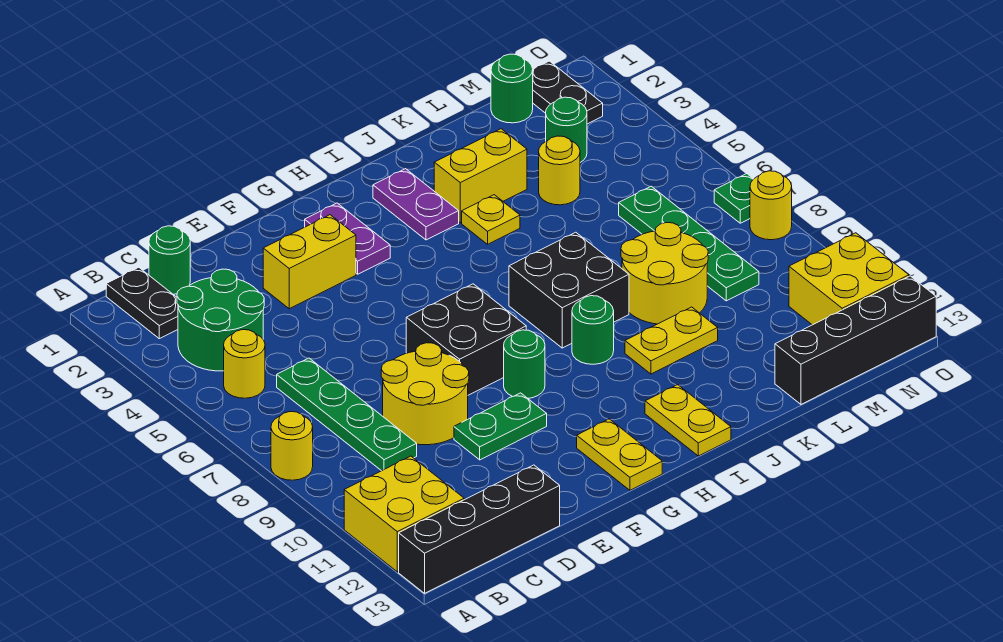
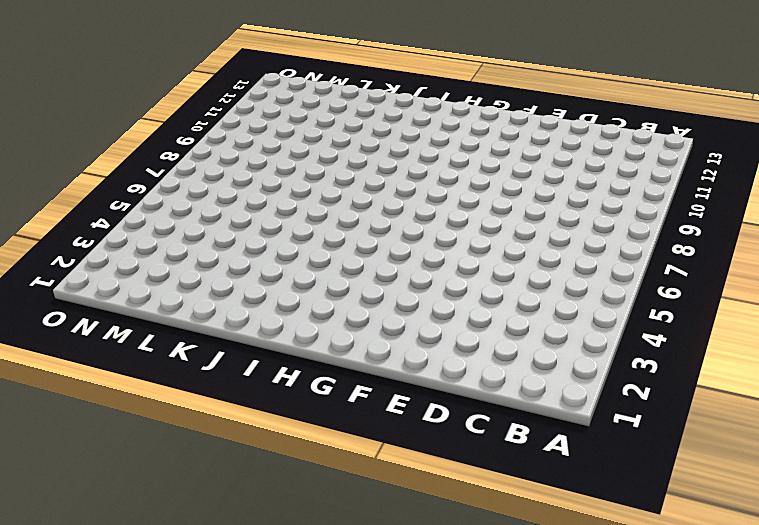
none -> yellow round brick A8 level 1
none -> yellow brick A11:B12 level 1
none -> black brick A13:D13 level 1
none -> black plate B1:B2 level 1

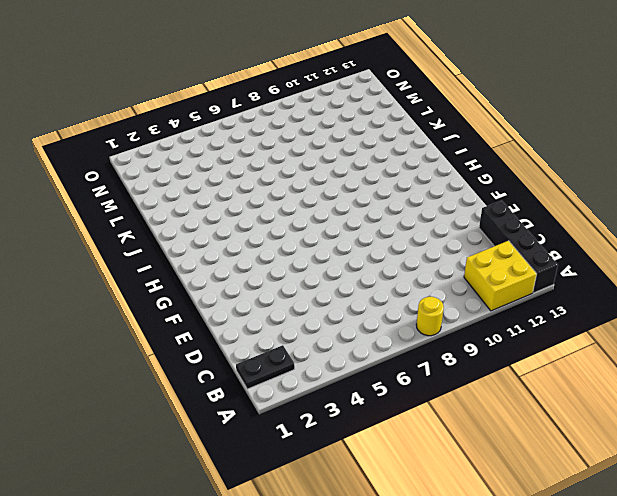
none -> green round brick B3:C4 level 1
none -> yellow round brick B5 level 1
none -> green round brick C1 level 1
none -> green plate C6:C9 level 1

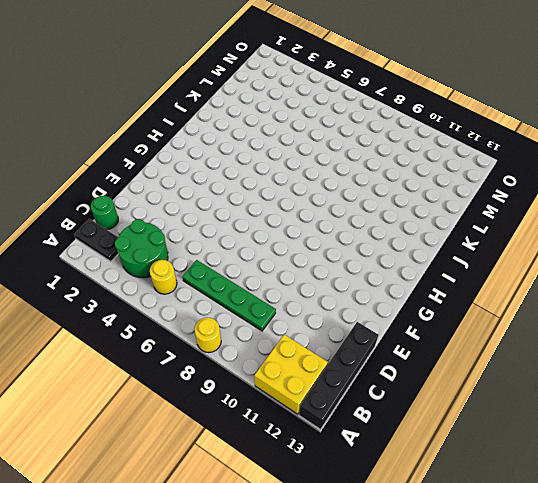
none -> yellow round brick D8:E9 level 1
none -> yellow brick E3:F3 level 1
none -> green plate E10:F10 level 1
none -> black brick F7:G8 level 1

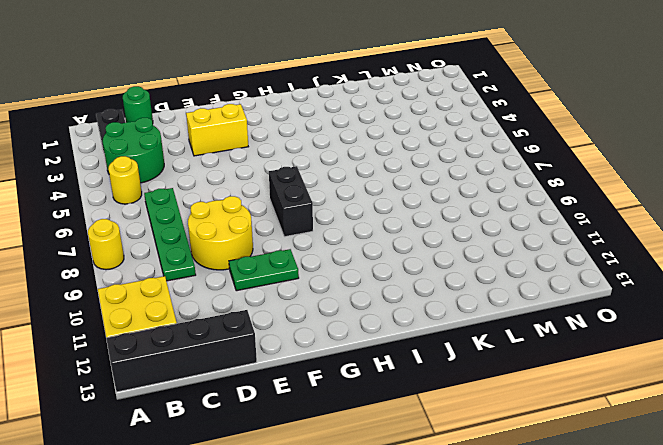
black brick G7:G8 level 1 -> black brick F7:G8 level 1
none -> purple plate G2:G3 level 1
none -> green round brick G9 level 1
none -> yellow plate G12:G13 level 1
none -> purple plate I2:I3 level 1

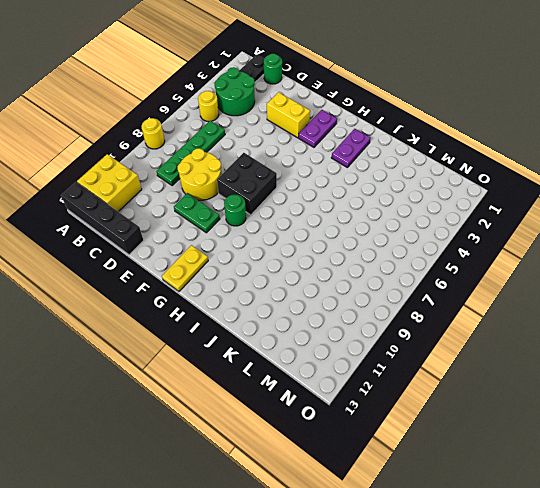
none -> black brick I7:J8 level 1
none -> green round brick I9 level 1
none -> yellow plate I12:I13 level 1
none -> yellow brick J3:K3 level 1

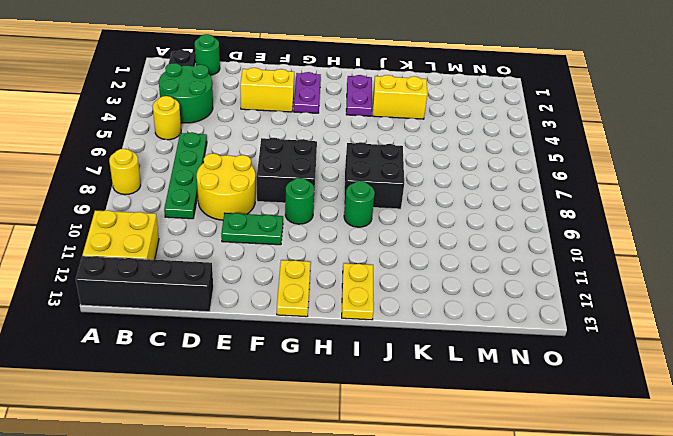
none -> yellow plate J4 level 1
none -> yellow plate J10:K10 level 1
none -> yellow round brick K8:L9 level 1
none -> yellow round brick L4 level 1

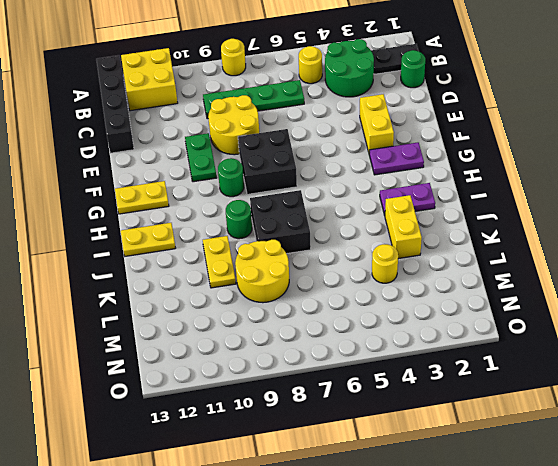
none -> yellow plate J4 level 1
none -> black brick L13:O13 level 1
none -> green round brick M1 level 1
none -> green round brick M3 level 1

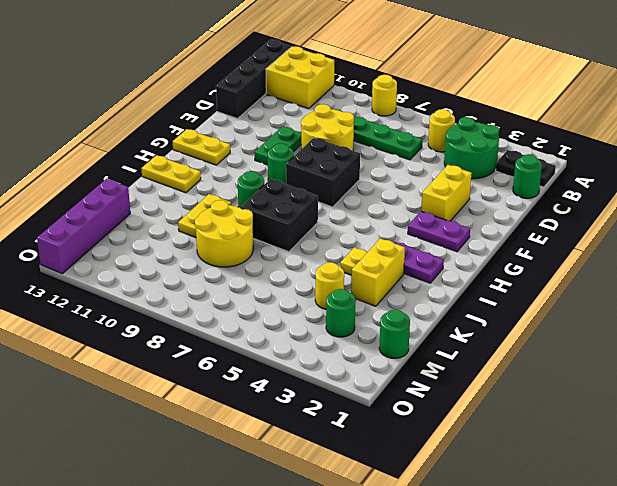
purple brick L13:O13 level 1 -> black brick L13:O13 level 1
none -> green plate M6:M9 level 1
none -> black plate N1:N2 level 1
none -> yellow brick N11:O12 level 1
none -> green plate O7 level 1

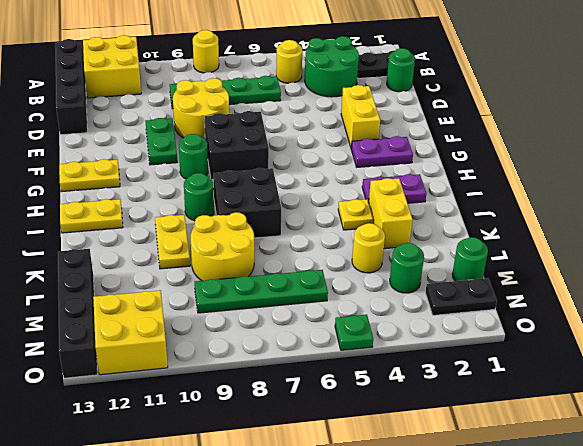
green plate O5 level 1 -> green plate O7 level 1
none -> yellow round brick O8 level 1

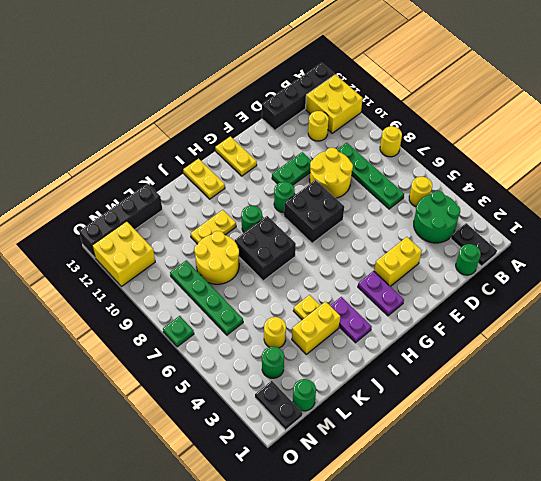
yellow round brick C11 level 1 -> yellow round brick O8 level 1

